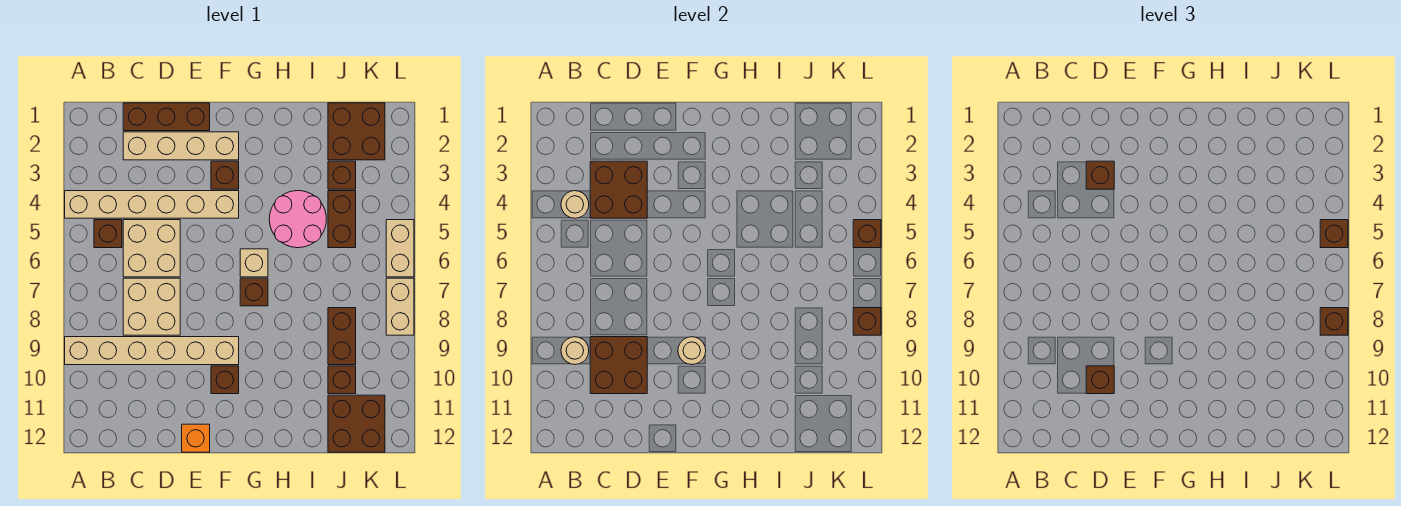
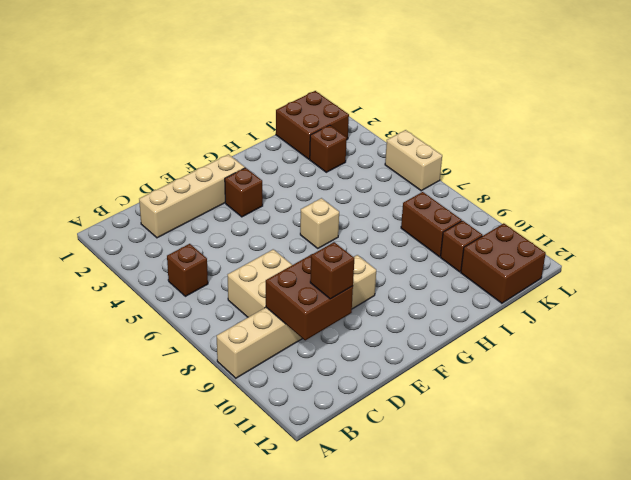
none -> tan brick A4:F4 level 1
none -> brown brick C1:E1 level 1
none -> tan brick C5:D6 level 1
none -> orange brick E12 level 1

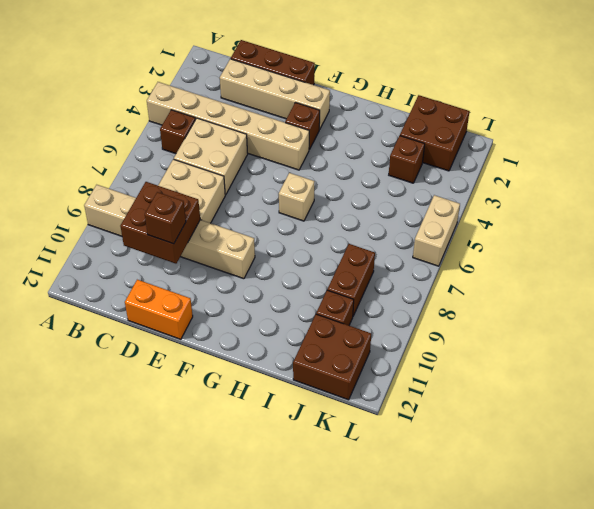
orange brick D12:E12 level 1 -> orange brick E12 level 1
none -> brown brick F10 level 1
none -> brown brick G7 level 1
none -> pink round brick H4:I5 level 1
none -> brown brick J4:J5 level 1

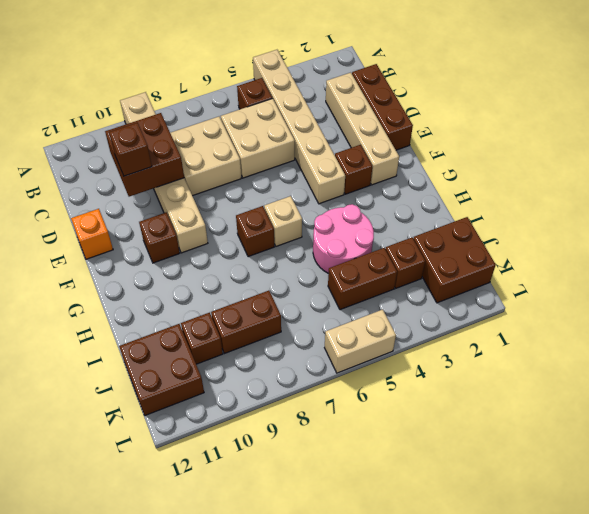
none -> tan brick L7:L8 level 1
none -> tan round brick B4 level 2
none -> tan round brick B9 level 2
none -> brown brick C3:D4 level 2

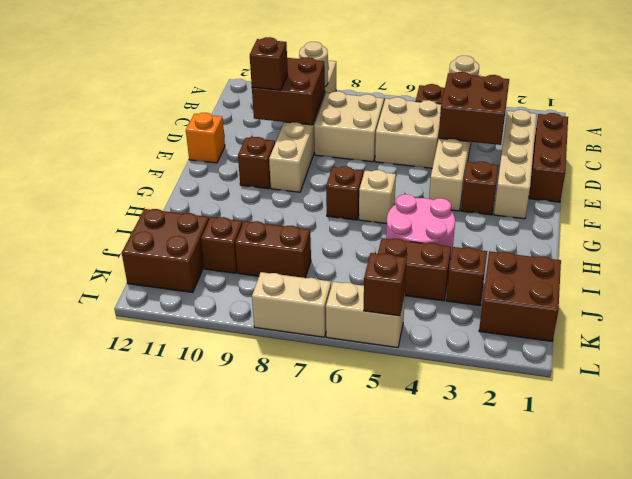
none -> tan round brick F9 level 2
none -> brown brick L8 level 2
none -> brown brick D3 level 3
none -> brown brick L5 level 3

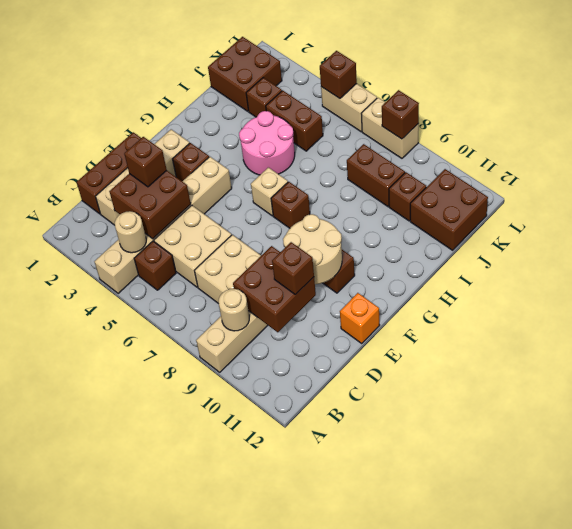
tan round brick E9:F10 level 2 -> tan round brick F9 level 2
none -> brown brick L5 level 3
none -> brown brick L8 level 3

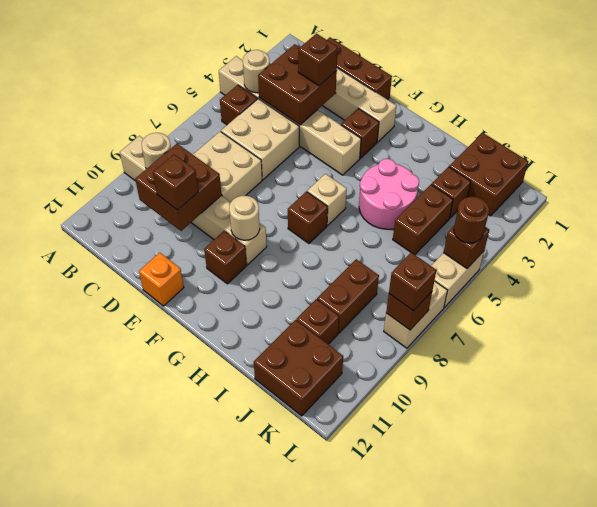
brown round brick L5 level 3 -> brown brick L5 level 3

